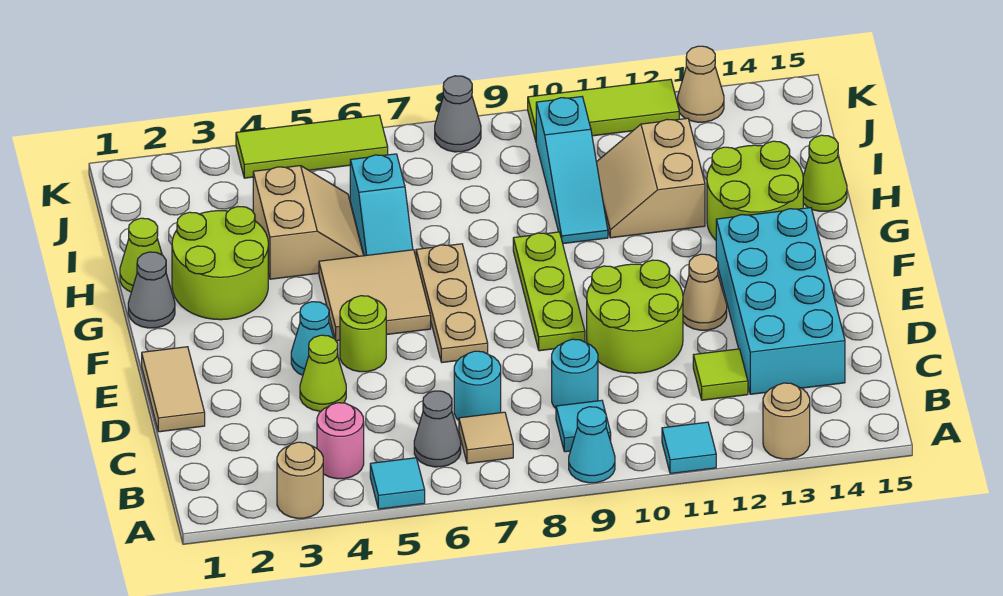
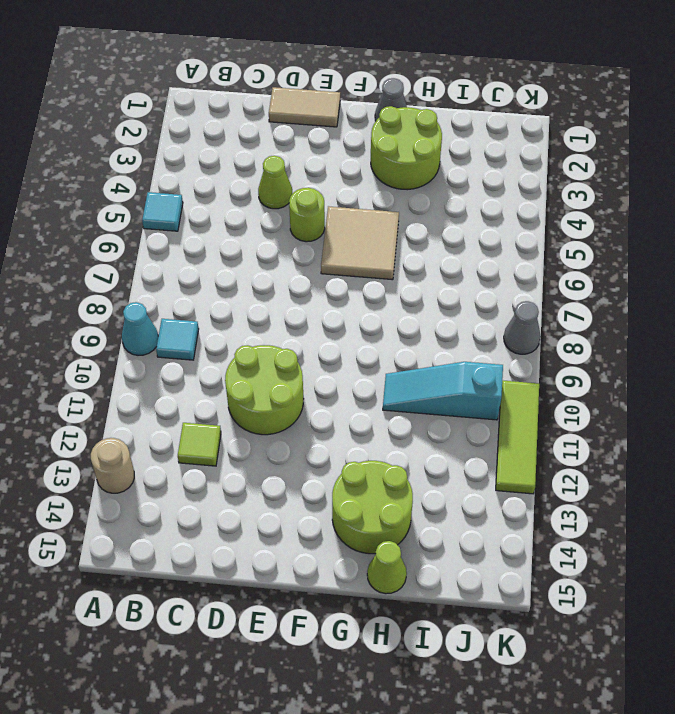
none -> tan round brick A3 level 1
none -> cyan tile A11 level 1
none -> pink round brick B4 level 1
none -> grey cone B6 level 1

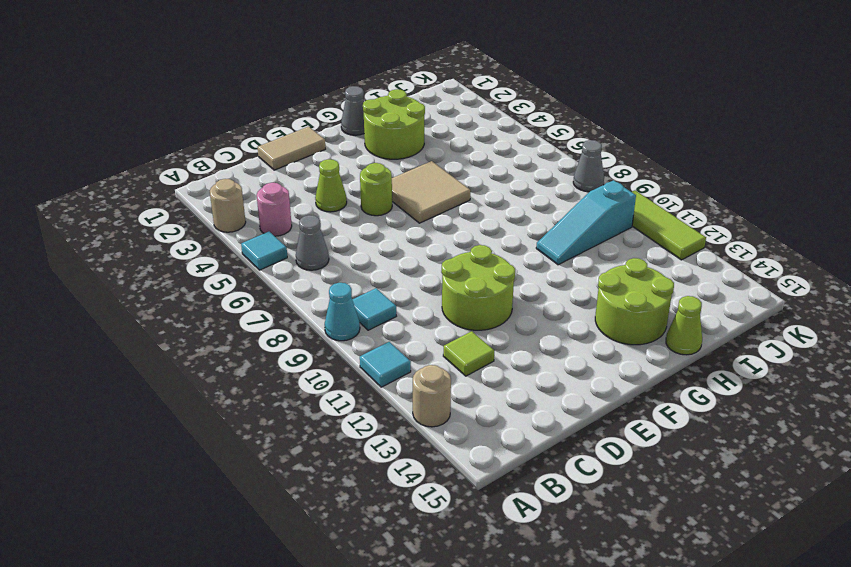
none -> tan tile B7 level 1
none -> cyan round brick C7 level 1
none -> cyan round brick C9 level 1
none -> cyan brick C13:F14 level 1

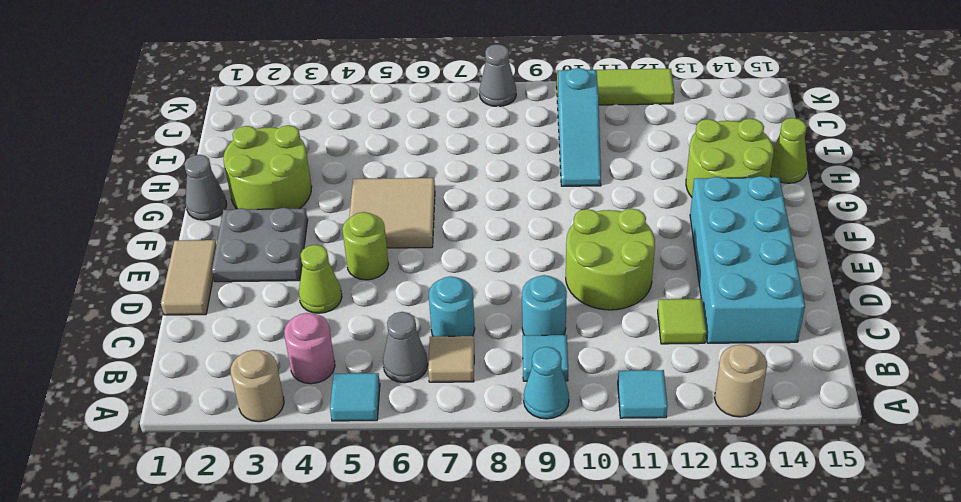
grey plate E2:F3 level 1 -> none
none -> cyan cone E4 level 1
none -> tan plate E7:G7 level 1
none -> lime plate E9:G9 level 1
none -> tan cone E12 level 1

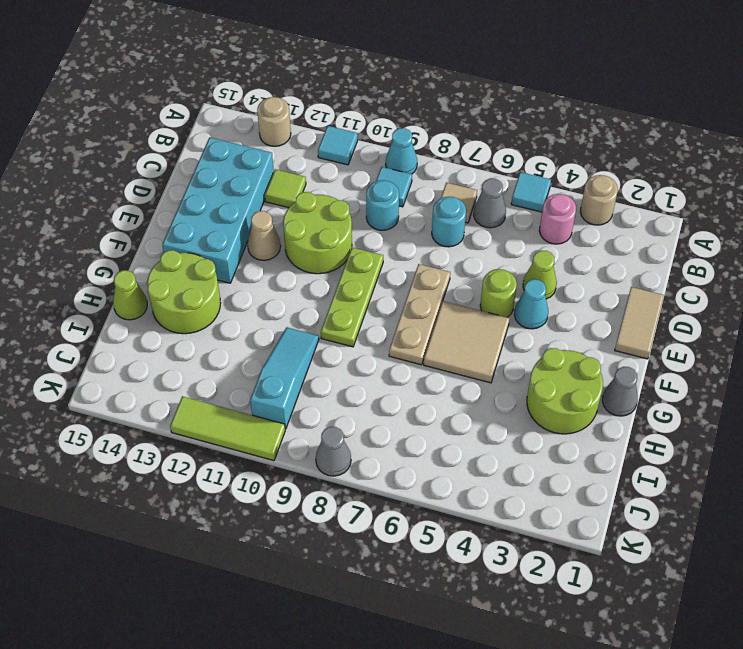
none -> lime cone H1 level 1
none -> tan slope H4:I5 level 1 top 4
none -> cyan slope H6:I6 level 1 top I
none -> tan slope H11:I12 level 1 top 12

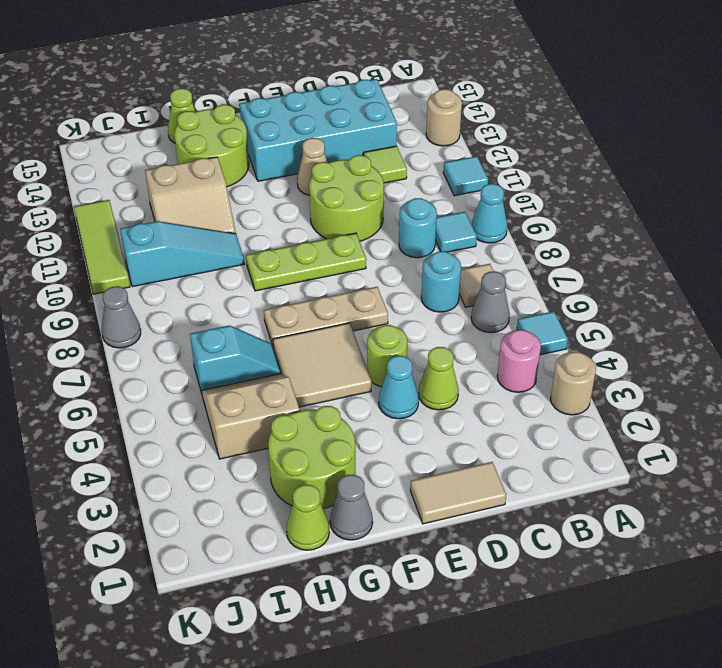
none -> lime tile K4:K6 level 1
none -> tan cone K13 level 1

